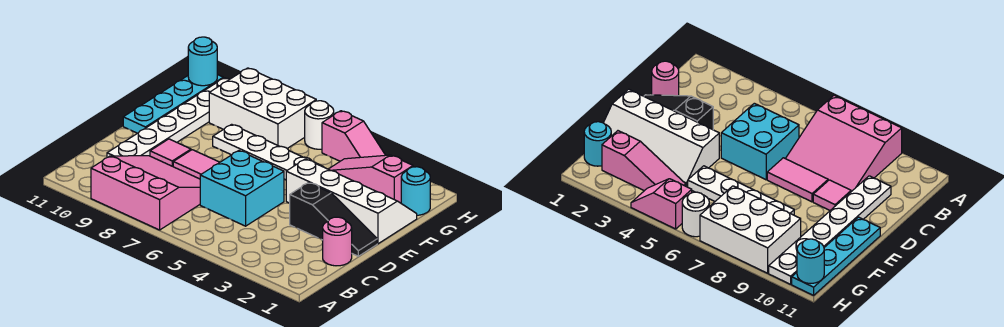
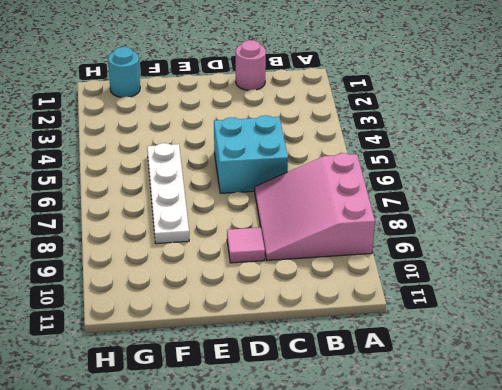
none -> white plate C10:H10 level 1
none -> black slope D1:D3 level 1 top 3
none -> pink tile D7:D8 level 1

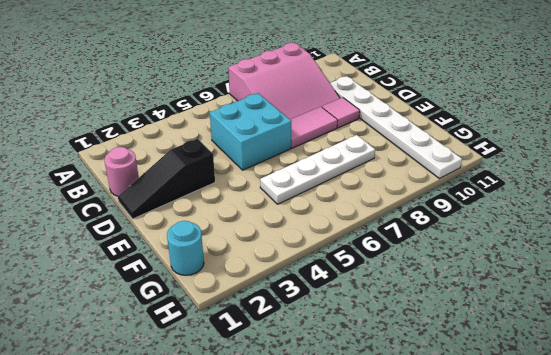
none -> white slope E1:F4 level 1 top E
none -> cyan plate E11:H11 level 1
none -> pink slope G2:G4 level 1 top 2

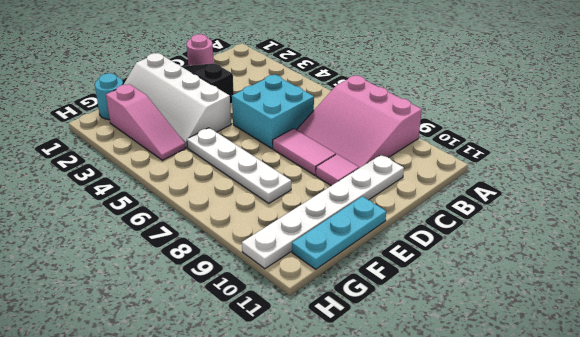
cyan plate E11:G11 level 1 -> cyan plate E11:H11 level 1
none -> white brick G7:H9 level 1
none -> pink slope H4:H5 level 1 top 5
none -> white round brick H6 level 1

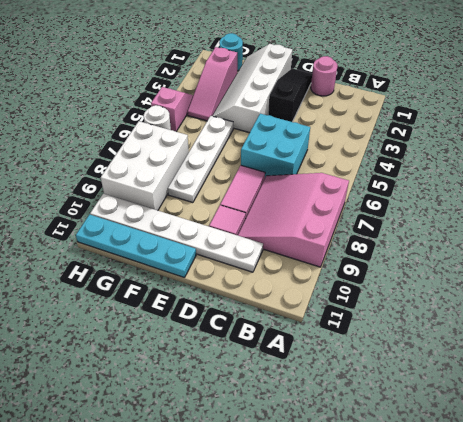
none -> cyan round brick H11 level 2

